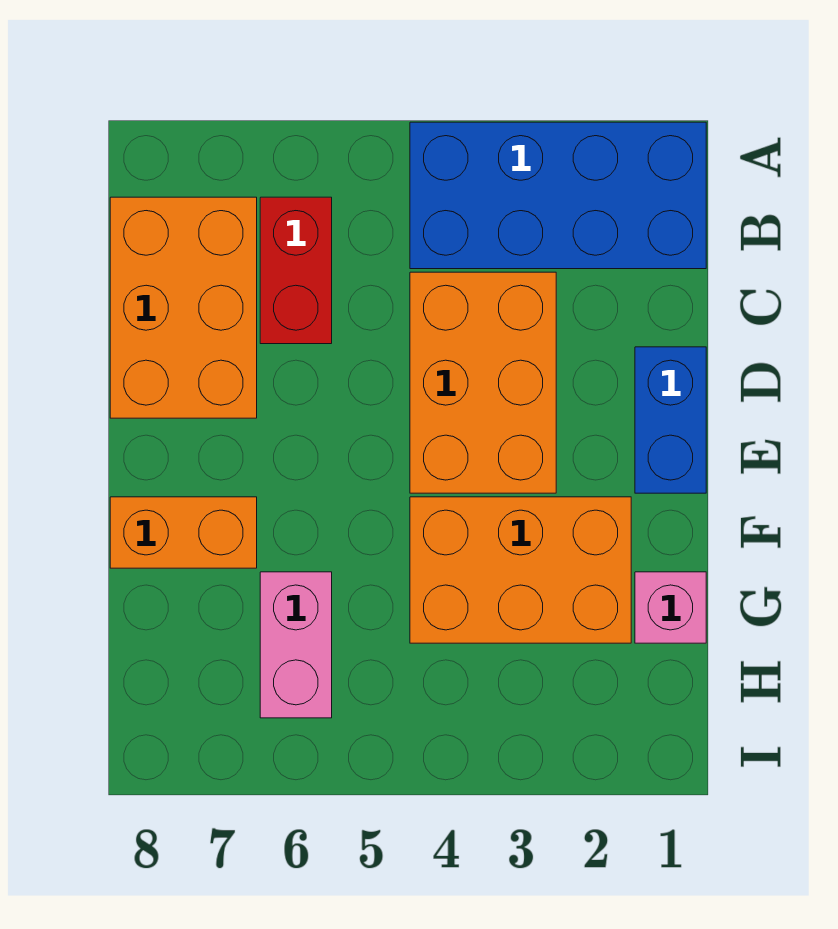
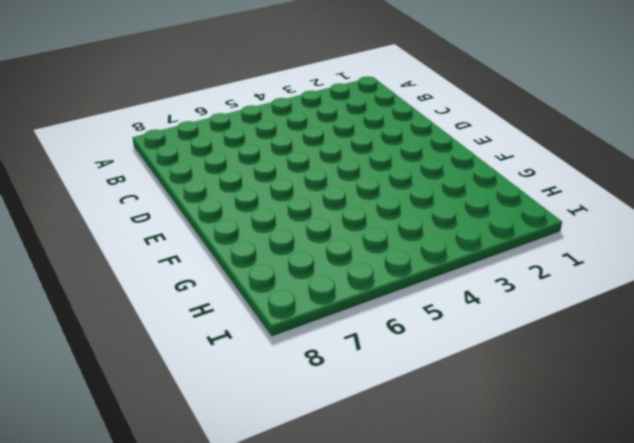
none -> blue brick A1:B4 level 1
none -> red brick B6:C6 level 1

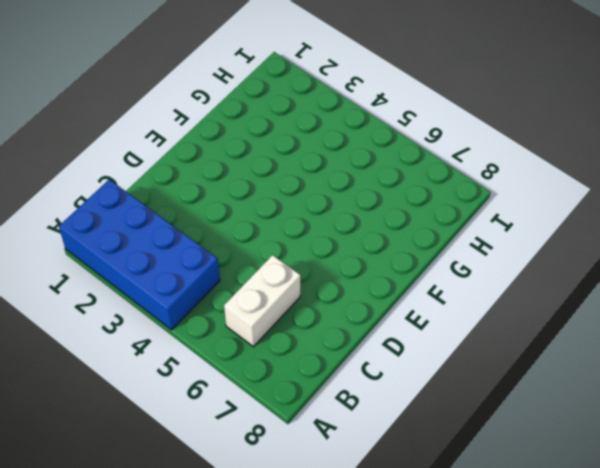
white brick B6:C6 level 1 -> red brick B6:C6 level 1
none -> orange brick B7:D8 level 1
none -> orange brick C3:E4 level 1

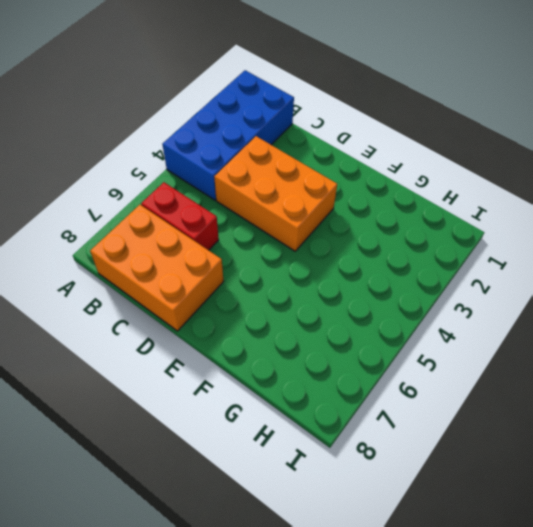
none -> blue brick D1:E1 level 1
none -> orange brick F2:G4 level 1

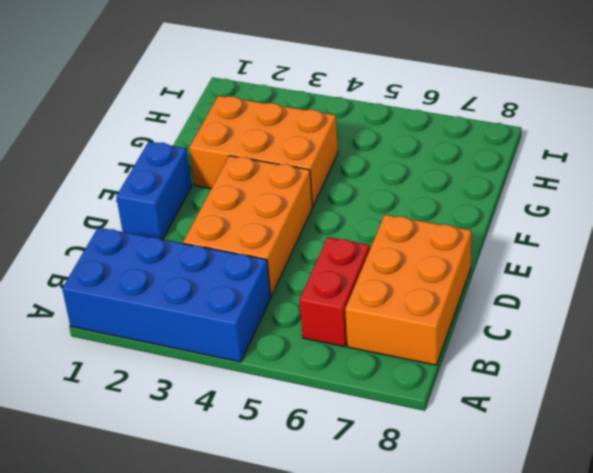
none -> orange brick F7:F8 level 1
none -> pink brick G1 level 1

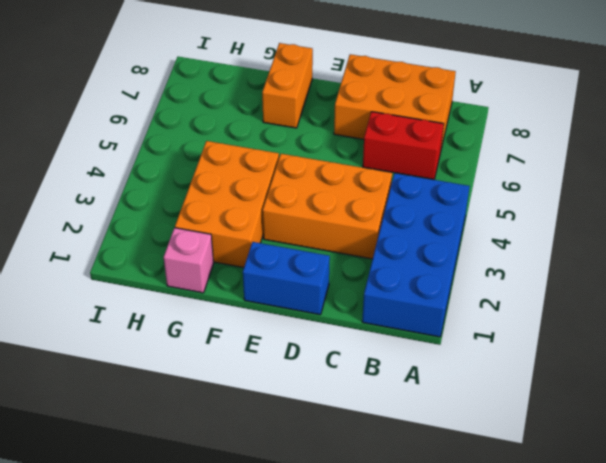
none -> pink brick G6:H6 level 1

